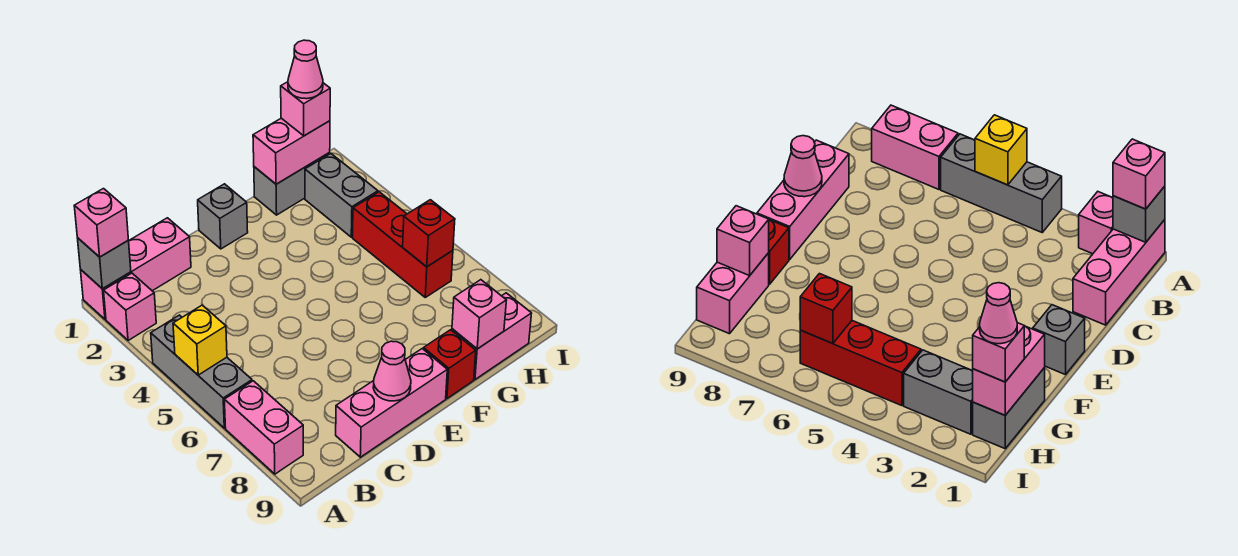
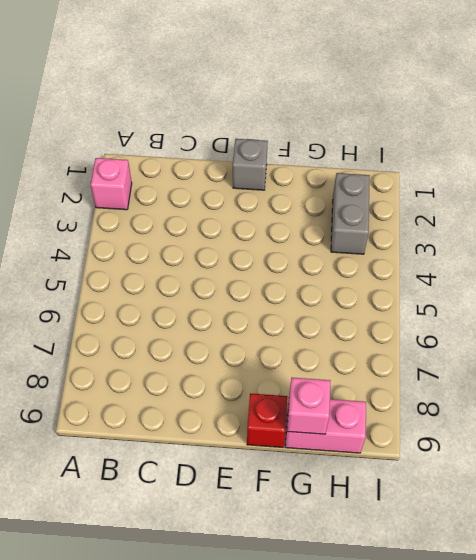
none -> pink brick A1:C1 level 1
none -> grey brick A4:A6 level 1
none -> pink brick A7:A8 level 1

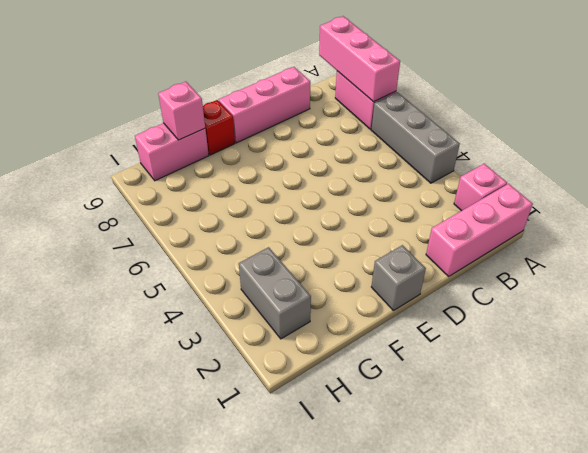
pink brick A7:A9 level 2 -> none
none -> grey brick G1:H1 level 1
none -> red brick H4:H6 level 1
none -> grey brick A1 level 2

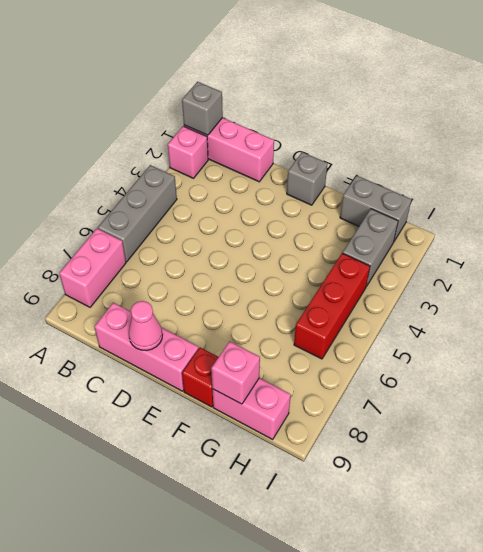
none -> yellow brick A5 level 2
none -> pink brick G1:H1 level 2
none -> red brick H6 level 2

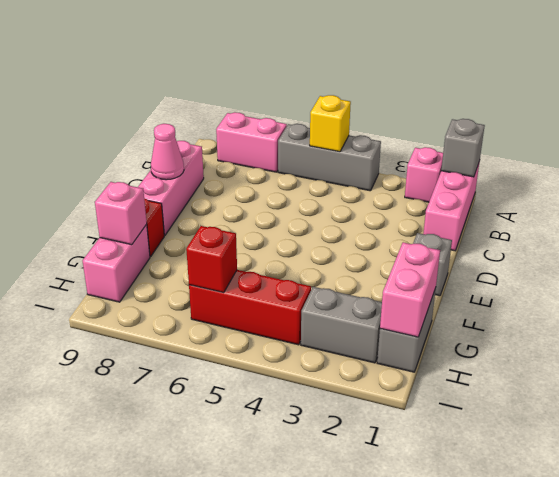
none -> pink brick A1 level 3
none -> pink brick H1 level 3
none -> pink cone H1 level 4

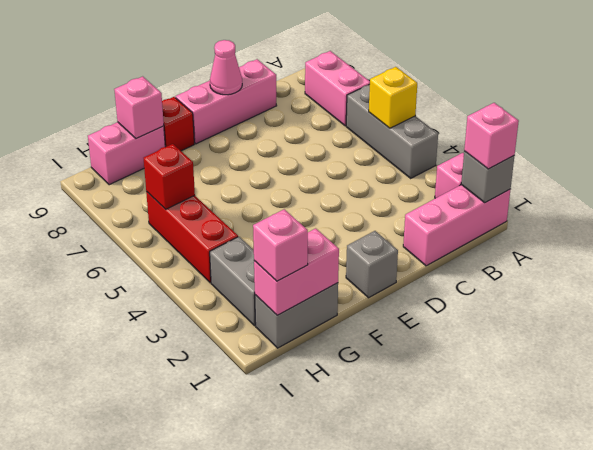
none -> pink cone H1 level 4

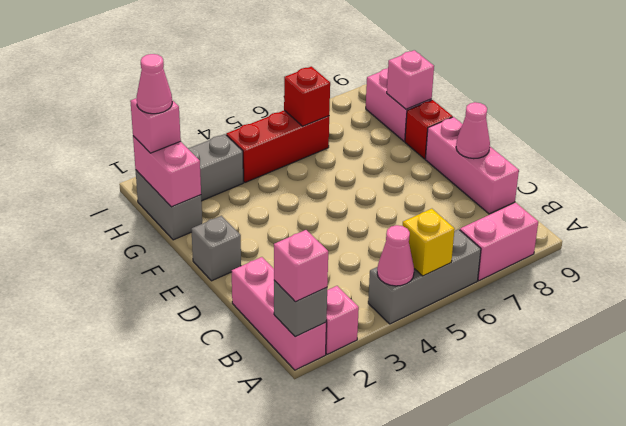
pink cone A4 level 2 -> none

